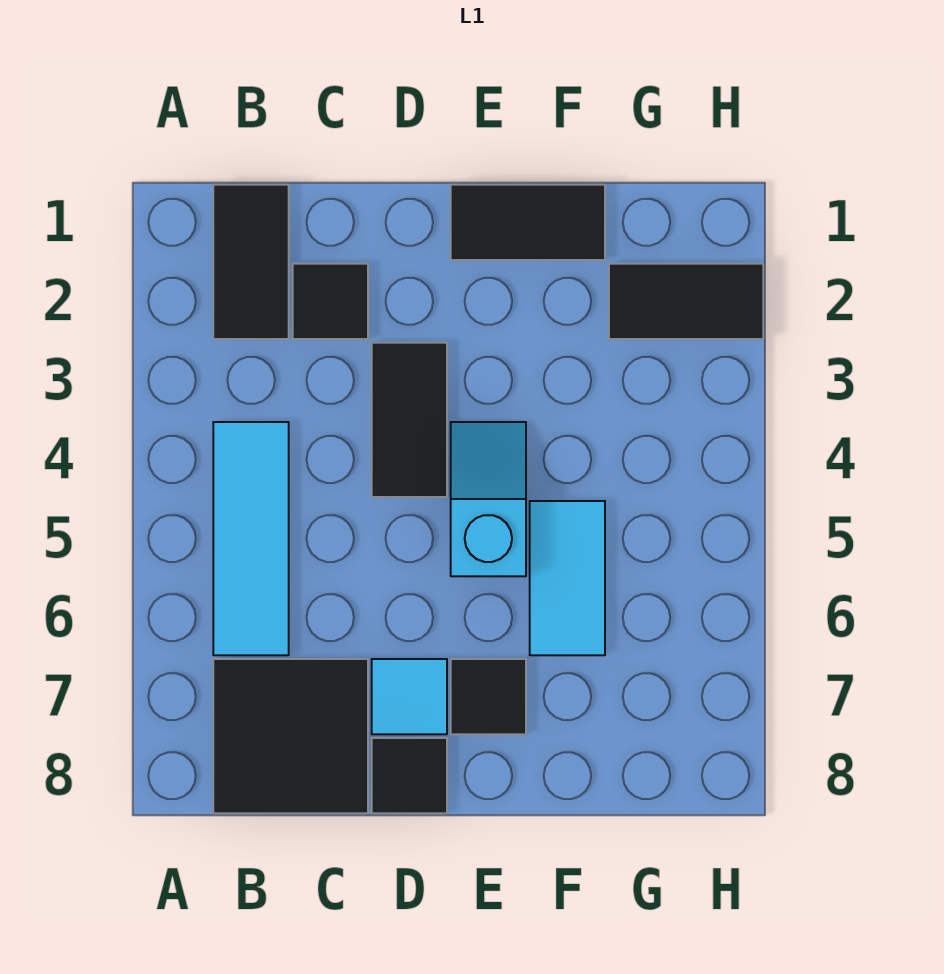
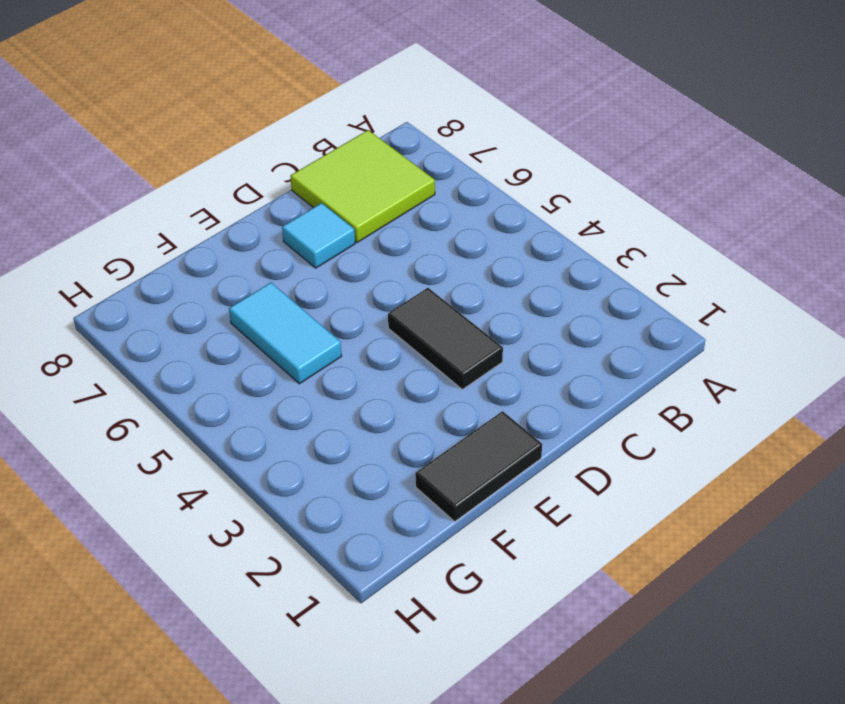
lime tile B7:C8 level 1 -> black tile B7:C8 level 1
none -> black tile B1:B2 level 1
none -> cyan tile B4:B6 level 1
none -> black tile C2 level 1

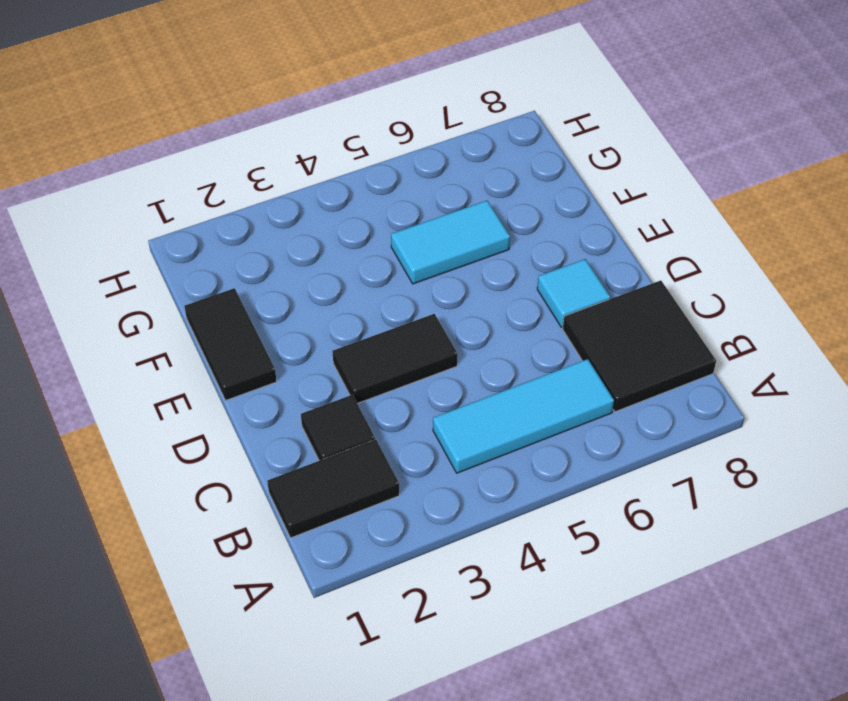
none -> black tile D8 level 1
none -> cyan slope E4:E5 level 1 top 5
none -> black tile E7 level 1

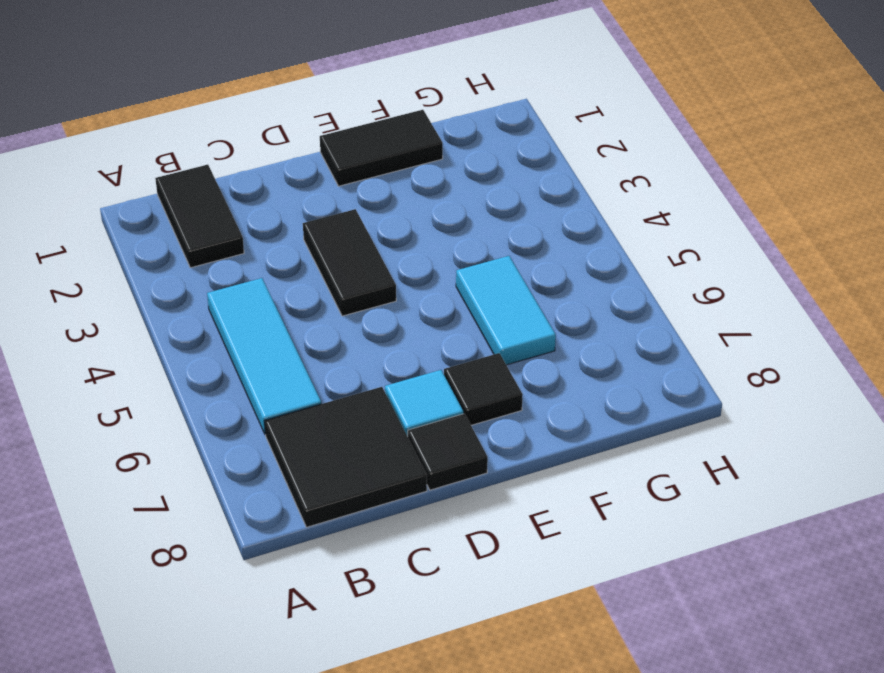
none -> black tile C2 level 1
none -> cyan slope E4:E5 level 1 top 5
none -> black tile G2:H2 level 1

